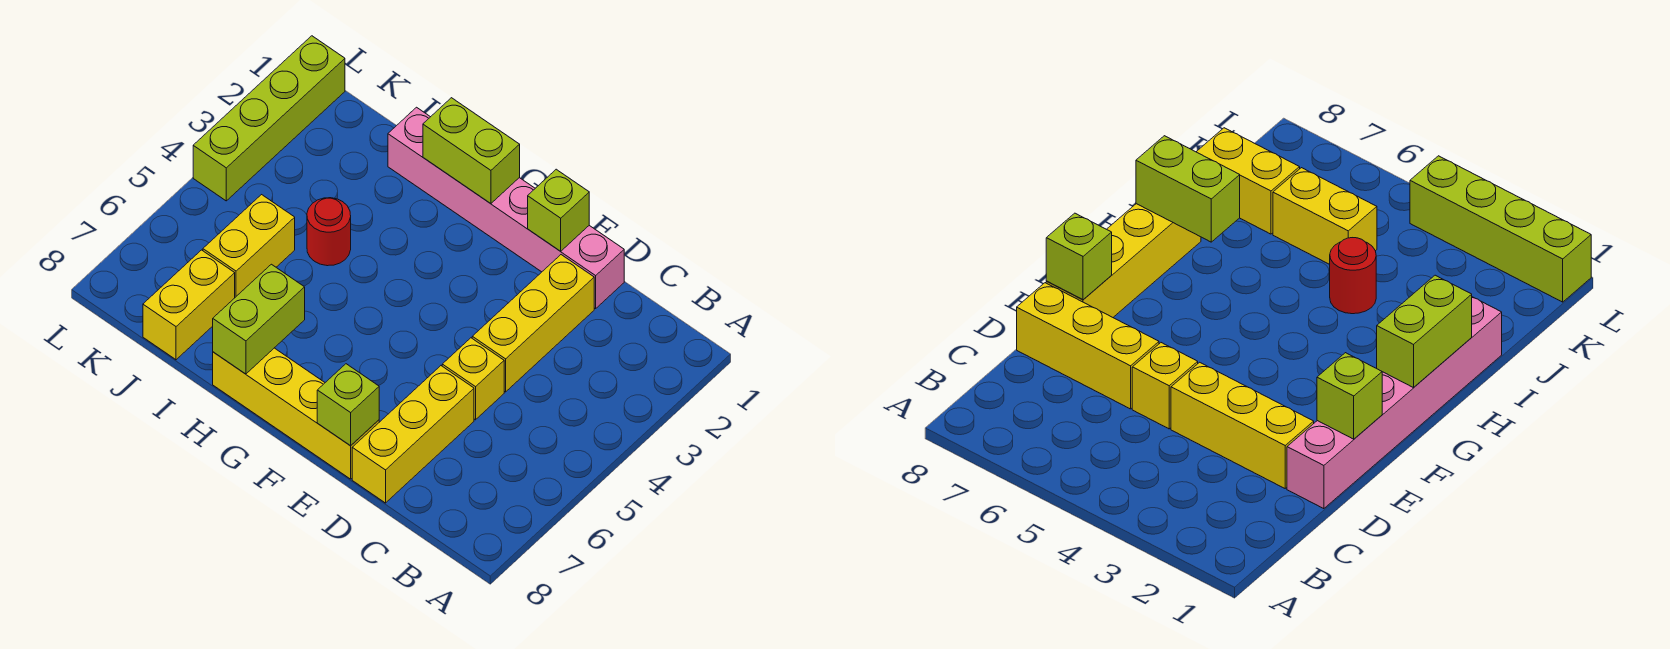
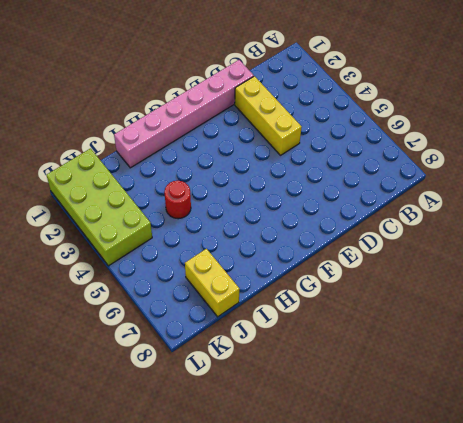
lime brick K1:L4 level 1 -> lime brick L1:L4 level 1
none -> yellow brick D5 level 1
none -> yellow brick D6:D8 level 1
none -> yellow brick E8:H8 level 1

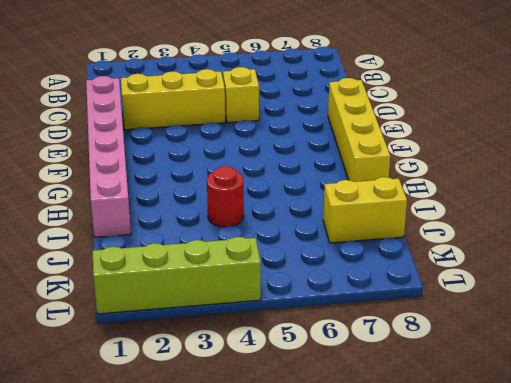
none -> yellow brick D6:D8 level 1
none -> yellow brick J5:J6 level 1
none -> lime brick E1 level 2

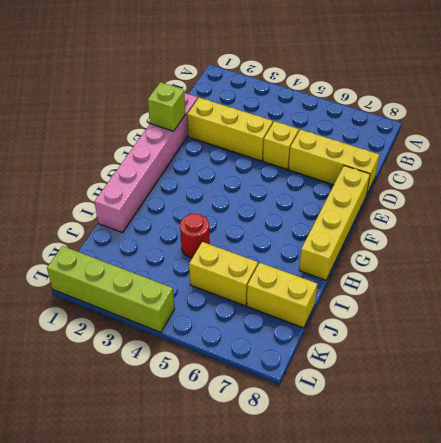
none -> lime brick E8 level 2
none -> lime brick G1:H1 level 2
none -> lime brick H7:H8 level 2

